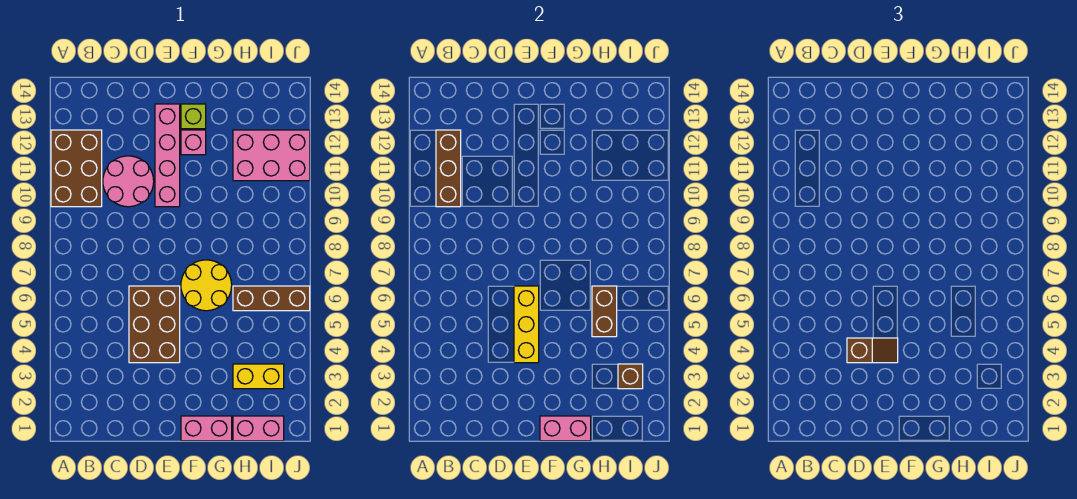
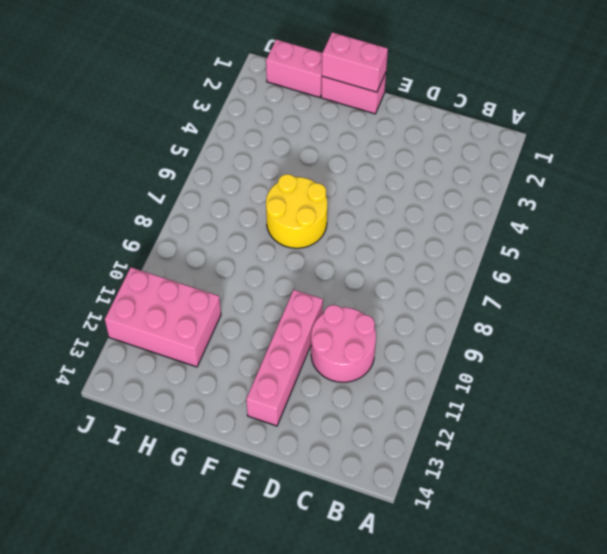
none -> brown brick A10:B12 level 1
none -> brown brick D4:E6 level 1
none -> pink brick F12 level 1

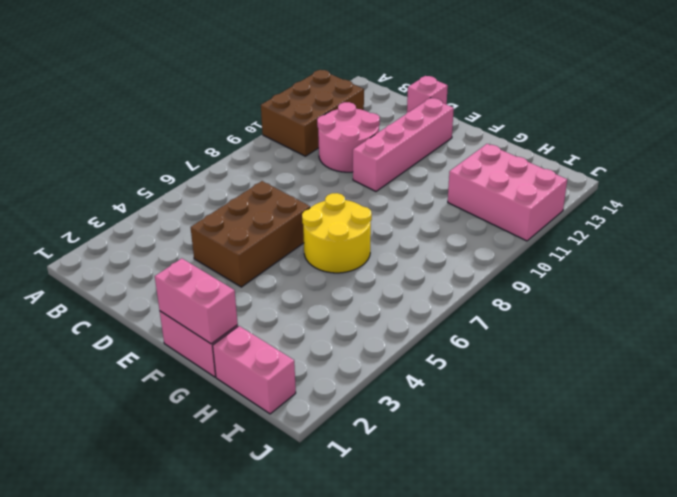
pink brick D14 level 1 -> pink brick F12 level 1
none -> lime brick F13 level 1
none -> yellow brick H3:I3 level 1
none -> brown brick H6:J6 level 1

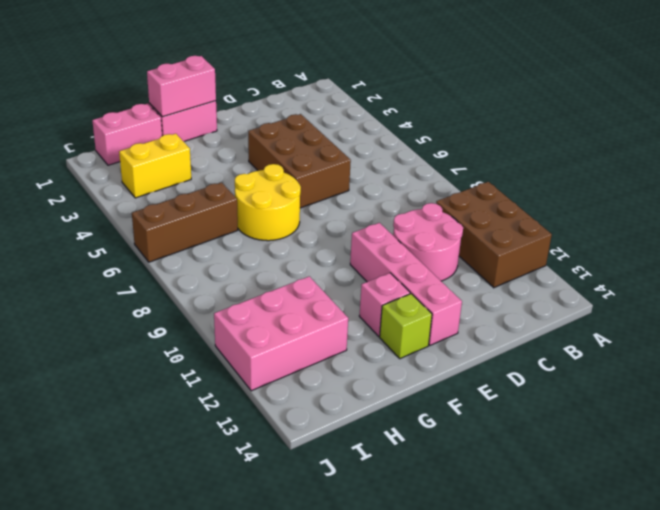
none -> brown brick B10:B12 level 2
none -> yellow brick E4:E6 level 2
none -> brown brick H5:H6 level 2

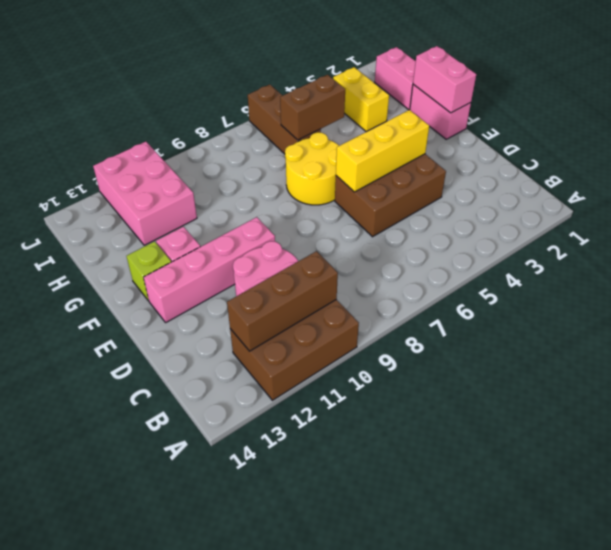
none -> brown brick I3 level 2
none -> brown slope D4:E4 level 3 top D

